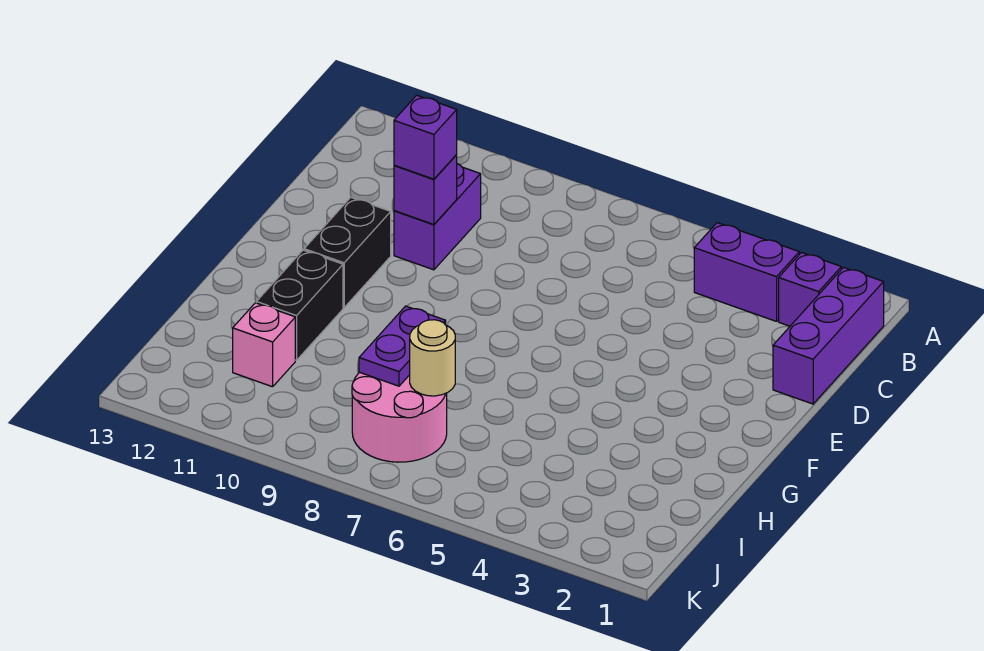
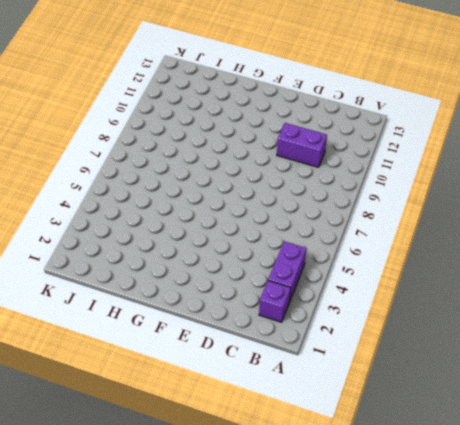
none -> purple brick B1:D1 level 1
none -> black brick E11:F11 level 1
none -> black brick G11:H11 level 1

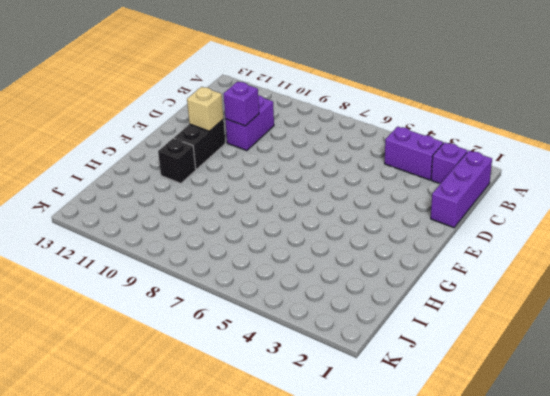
tan brick E11 level 2 -> none
black brick G11 level 1 -> black brick G11:H11 level 1
none -> pink round brick I7:J8 level 1
none -> pink brick I11 level 1
none -> purple plate H8:I8 level 2

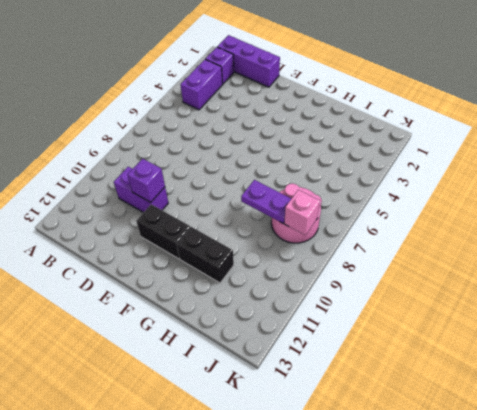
pink brick J8 level 2 -> pink brick I11 level 1
none -> tan round brick I7 level 2
none -> purple brick D10 level 3

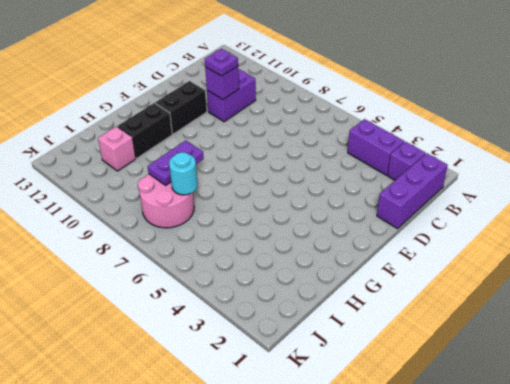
purple plate D10 level 3 -> purple brick D10 level 3
cyan round brick I7 level 2 -> tan round brick I7 level 2

